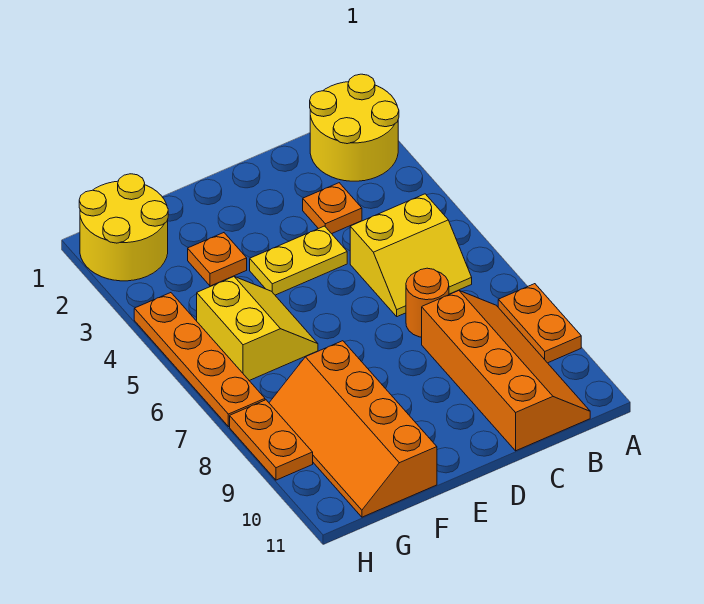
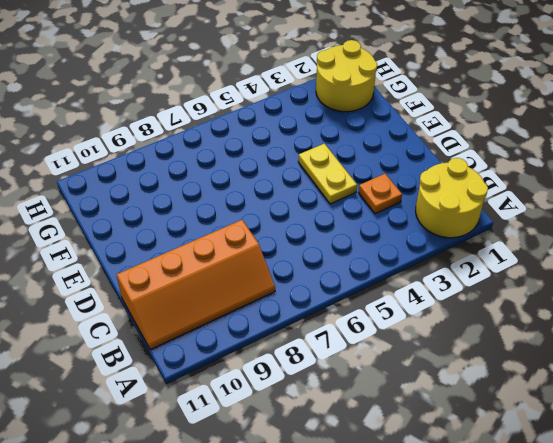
none -> orange plate A8:A9 level 1
none -> yellow slope B5:C6 level 1 top 5
none -> orange round brick C7 level 1

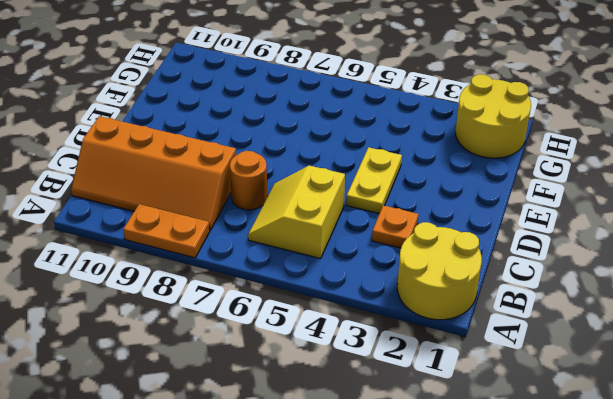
none -> orange plate F3 level 1
none -> yellow slope F5:G6 level 1 top G
none -> orange slope F8:G11 level 1 top F

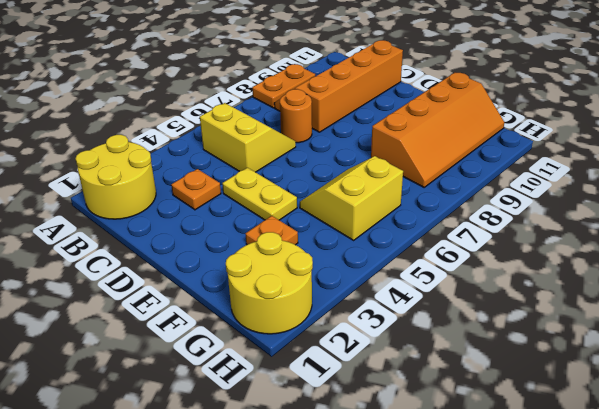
none -> orange plate H4:H7 level 1
none -> orange plate H8:H9 level 1

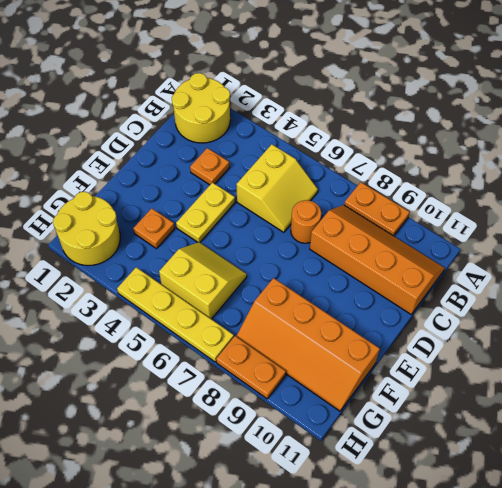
yellow plate H4:H7 level 1 -> orange plate H4:H7 level 1

